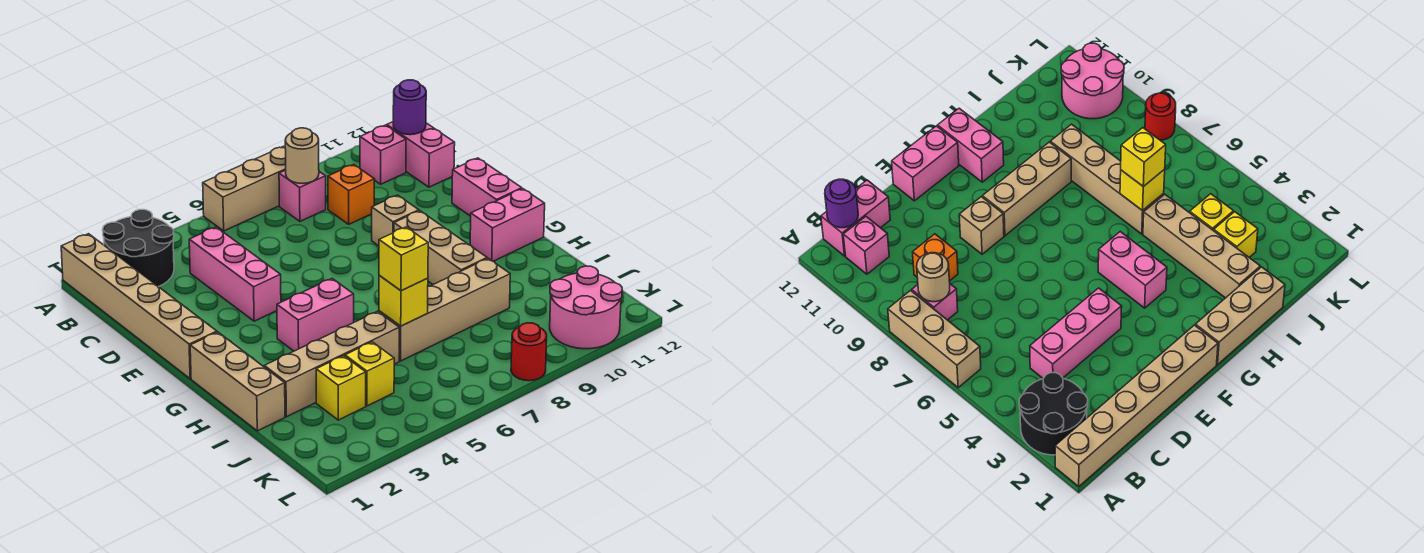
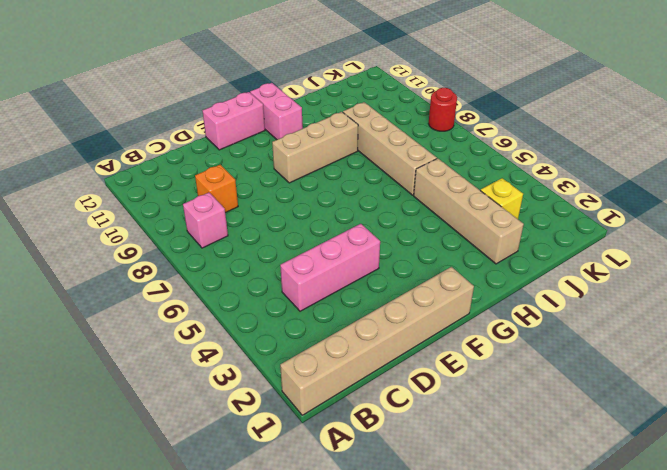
none -> black round brick A2:B3 level 1
none -> tan brick A6:A8 level 1
none -> pink brick B11 level 1

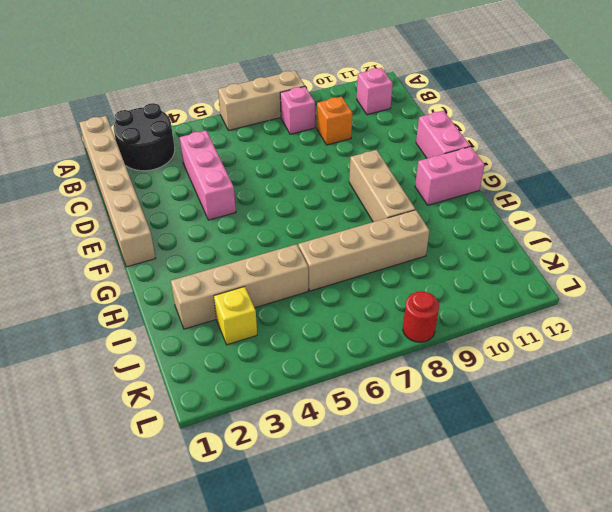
none -> pink brick B12:C12 level 1
none -> tan brick E9 level 1
none -> tan brick G1:I1 level 1

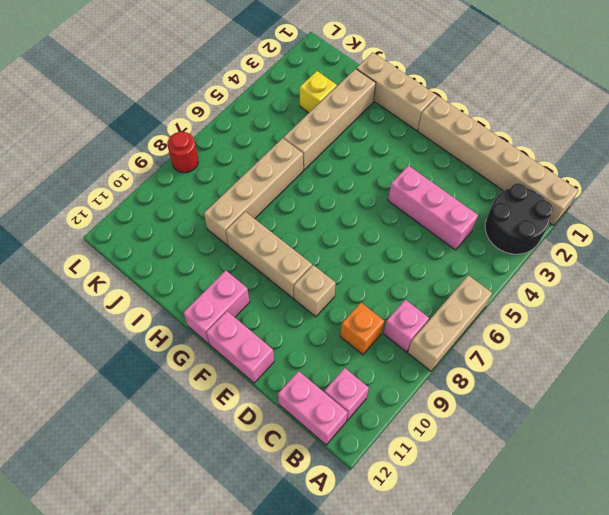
none -> pink brick G4:G5 level 1
none -> yellow brick J4 level 1
none -> pink round brick K10:L11 level 1

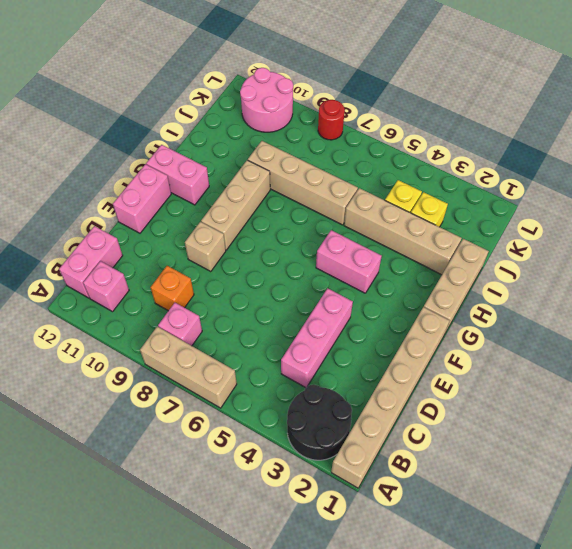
none -> tan round brick B8 level 2
none -> purple round brick B12 level 2
none -> yellow brick I6 level 2

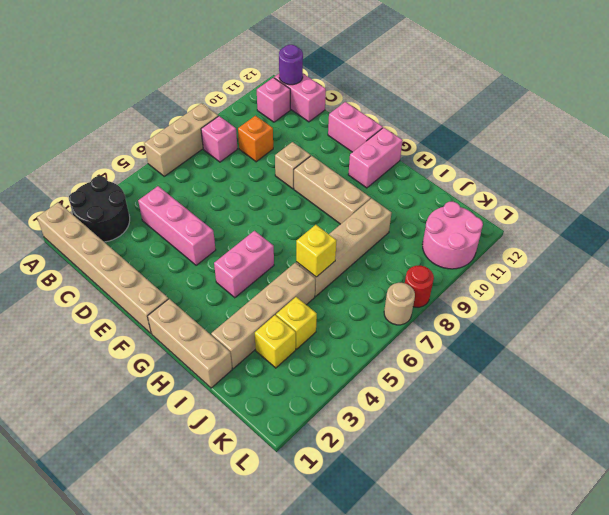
tan round brick L7 level 1 -> tan round brick B8 level 2
none -> yellow brick I6 level 3

